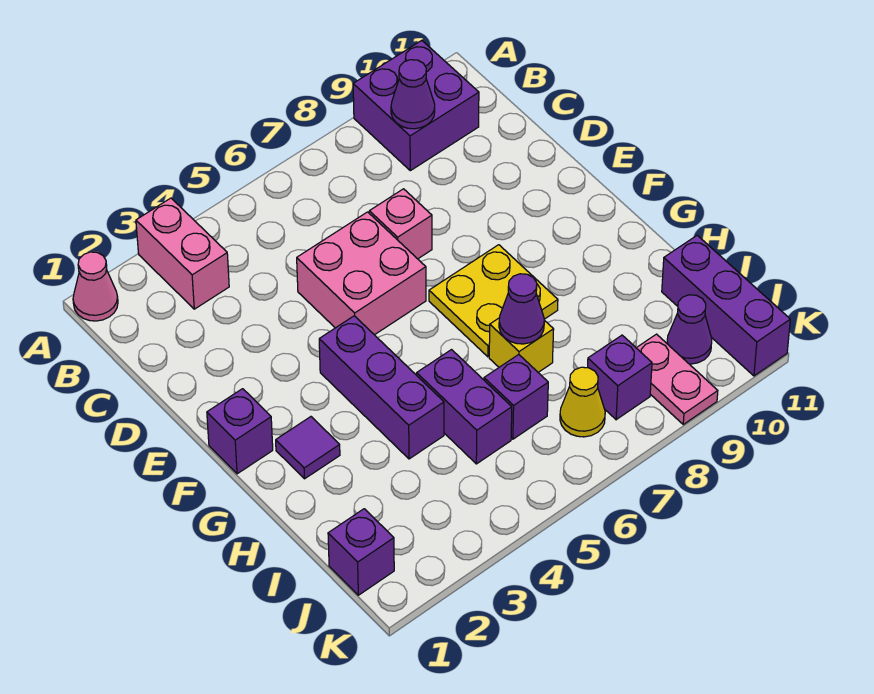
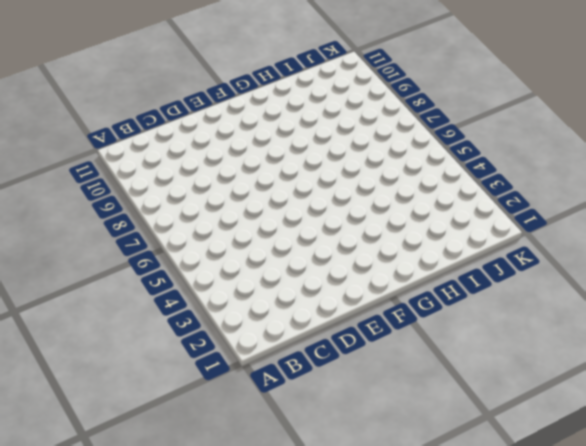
none -> pink cone A1 level 1
none -> pink brick A3:B3 level 1
none -> purple brick A9:B10 level 1

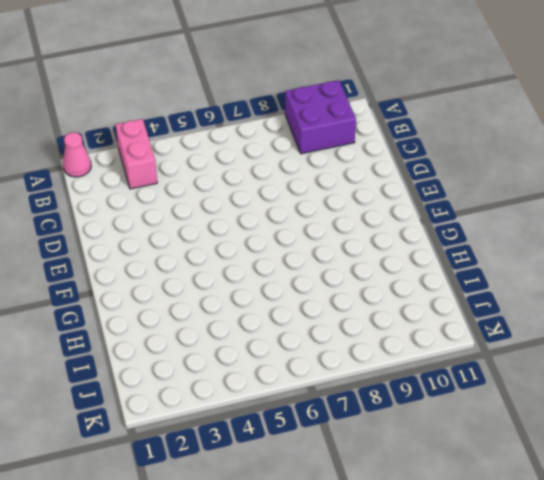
none -> pink brick D5:E6 level 1
none -> pink brick D7 level 1
none -> purple brick F1 level 1

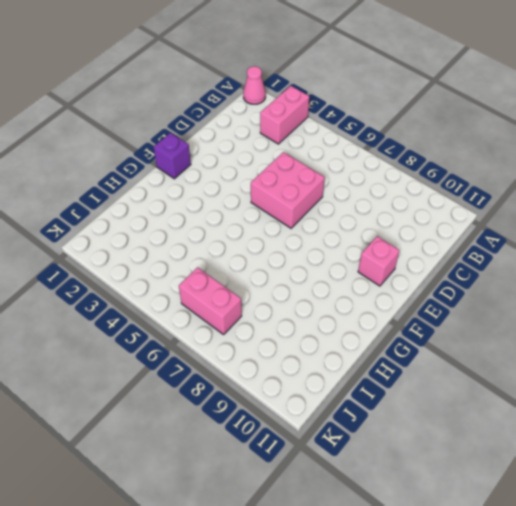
pink brick E10 level 1 -> pink brick D7 level 1
pink brick J6:J7 level 1 -> yellow cone J7 level 1
none -> purple brick A9:B10 level 1
none -> purple brick F4:H4 level 1
none -> yellow plate F7:G8 level 1

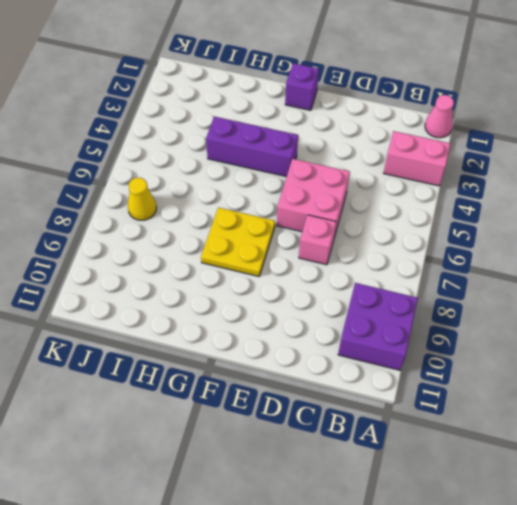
none -> purple tile G2 level 1
none -> purple brick H5:I5 level 1
none -> yellow brick H7 level 1

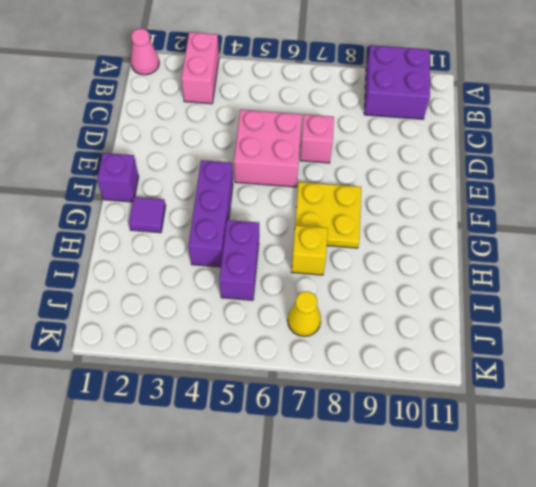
none -> purple brick I6 level 1
none -> purple brick I11:K11 level 1
none -> purple brick J1 level 1

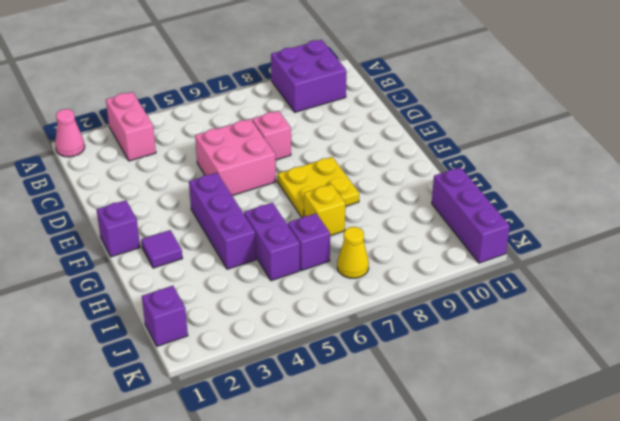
none -> purple brick J8 level 1
none -> pink plate J9:K9 level 1
none -> purple cone J10 level 1

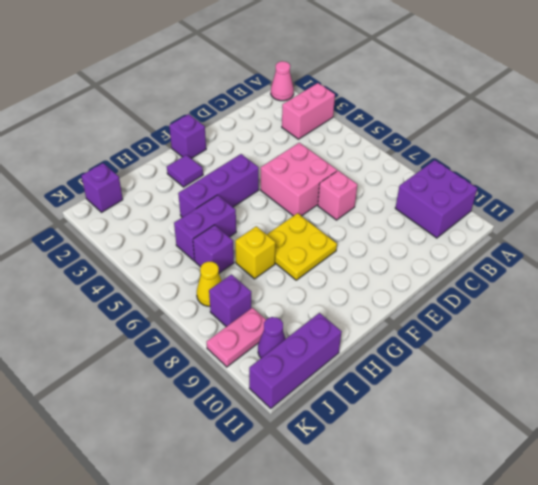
none -> purple cone B9 level 2
none -> purple cone H7 level 2

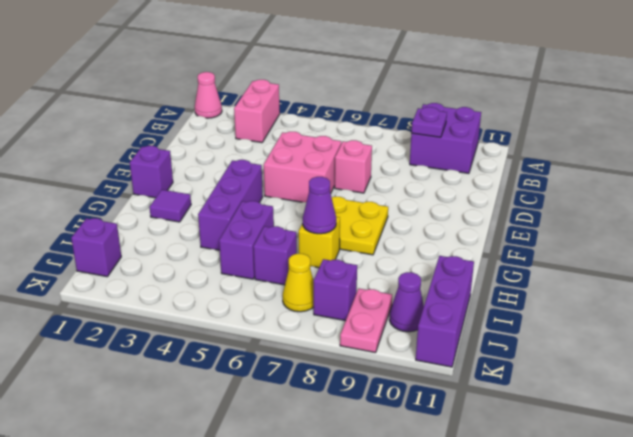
purple plate B9 level 2 -> purple cone B9 level 2

